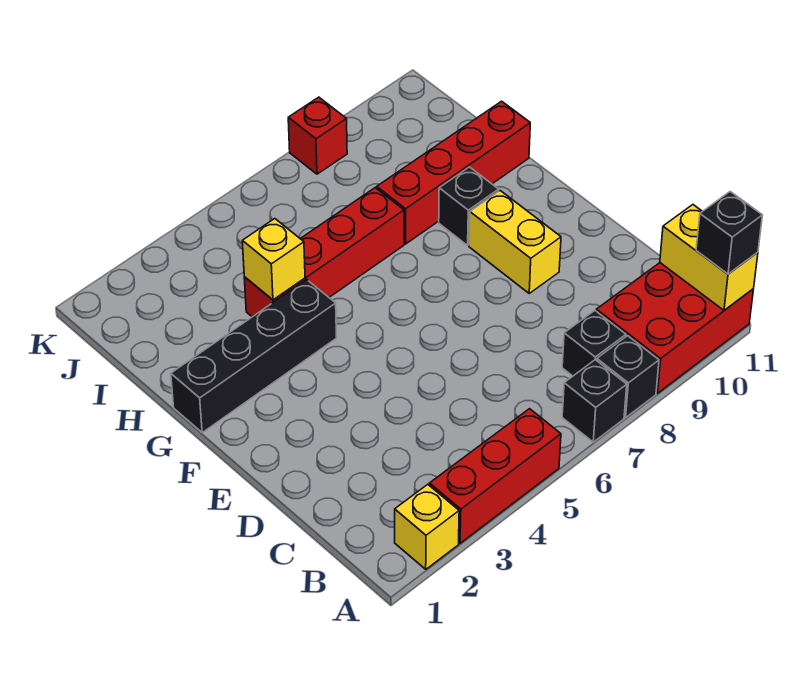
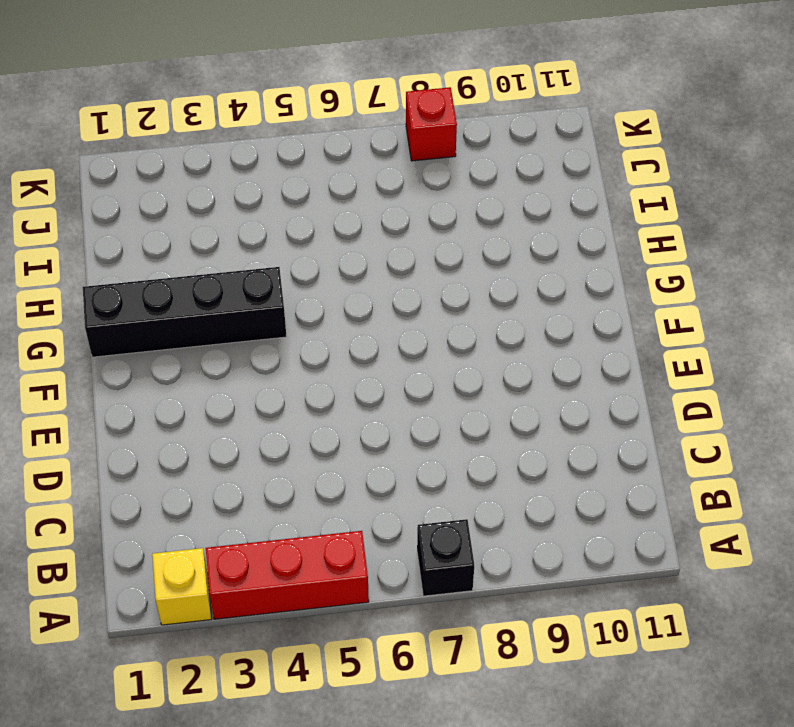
none -> black brick A8 level 1
none -> red brick A9:B11 level 1
none -> black brick B8 level 1

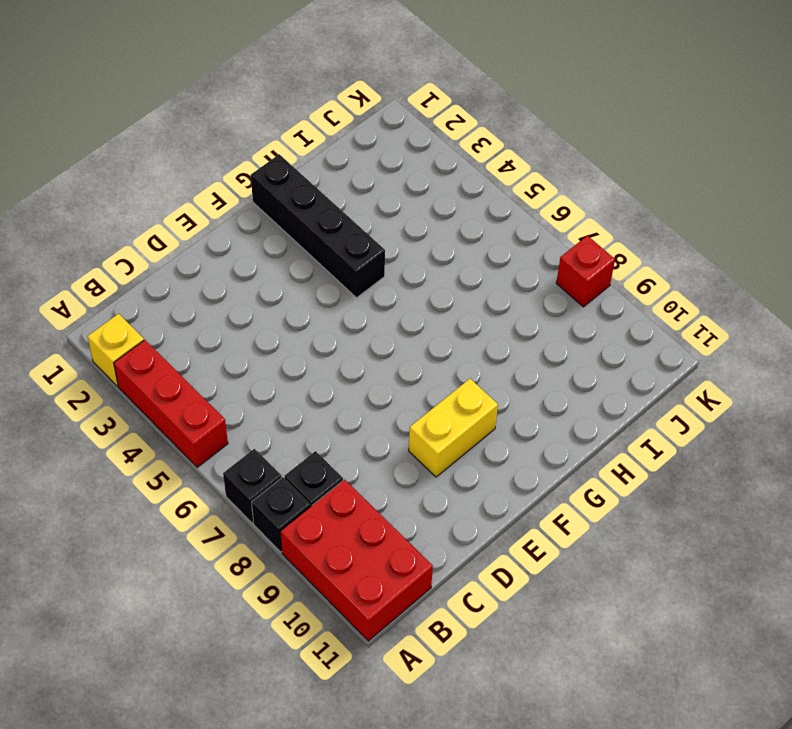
none -> black brick G9 level 1
none -> red brick H4:H7 level 1
none -> red brick H8:H11 level 1

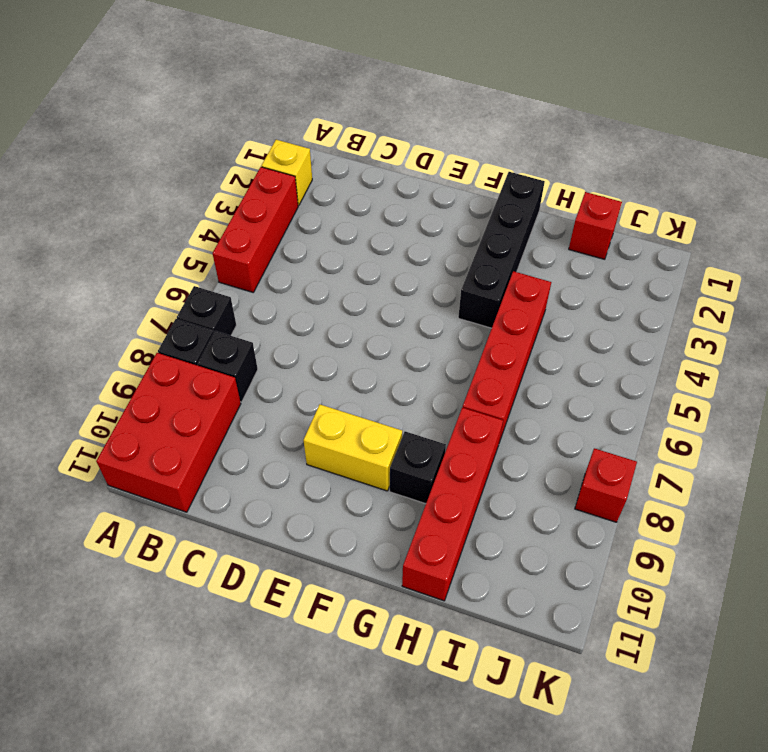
red brick I1 level 1 -> none
none -> yellow brick A11:B11 level 2
none -> yellow brick H4 level 2
none -> black brick A11 level 3

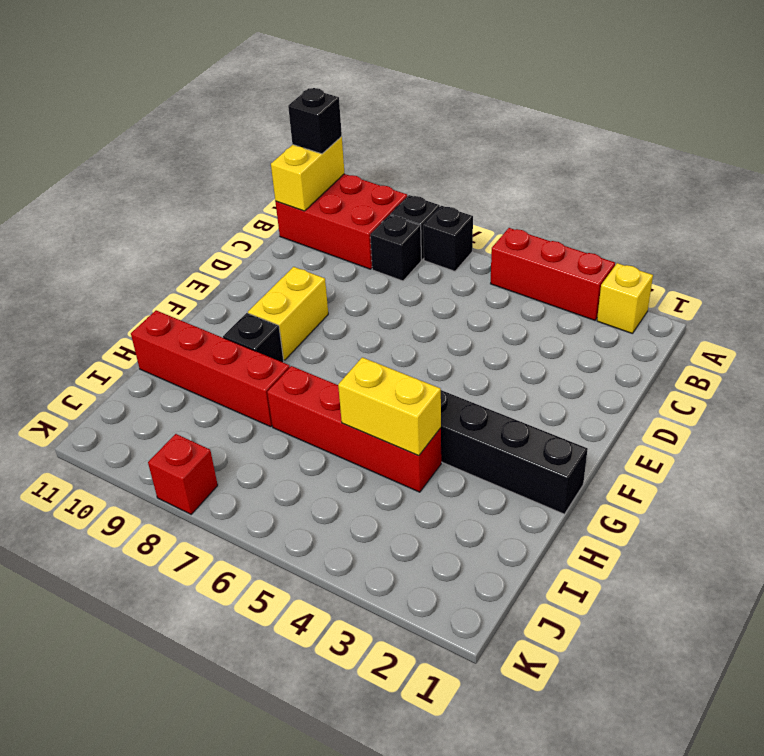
yellow brick H4:H5 level 2 -> yellow brick H4 level 2

